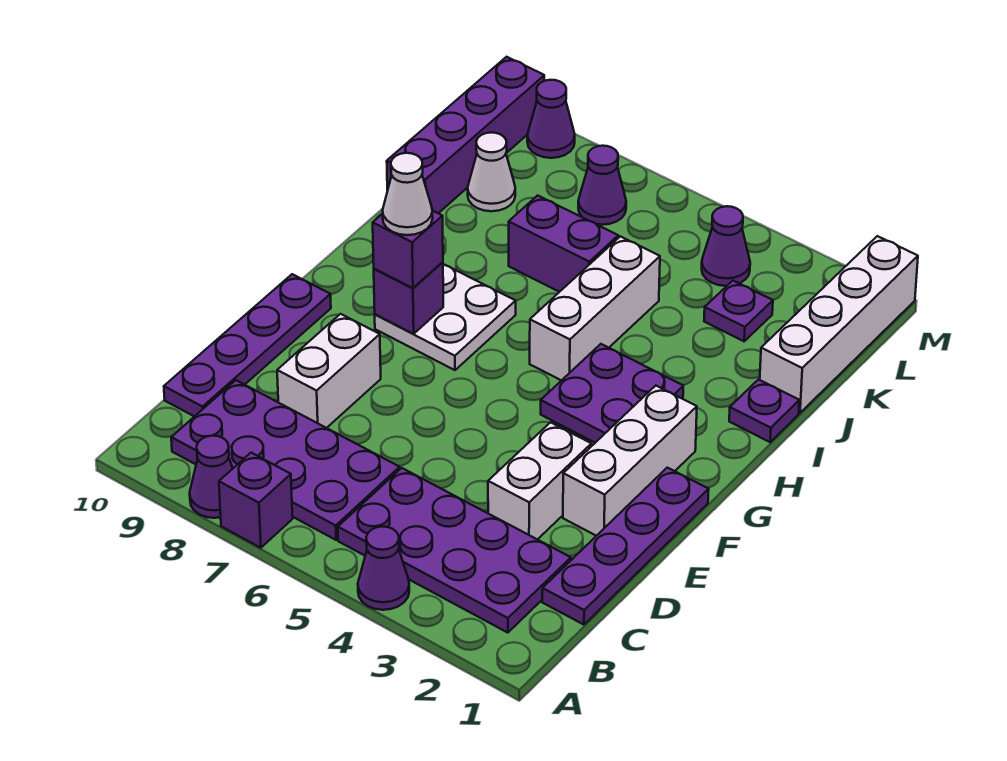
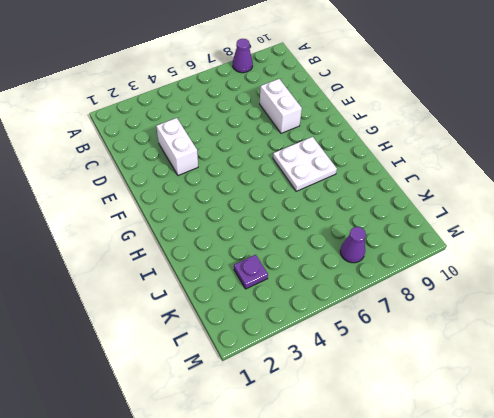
none -> purple cone A4 level 1
none -> purple brick A7 level 1
none -> purple plate B2:C5 level 1

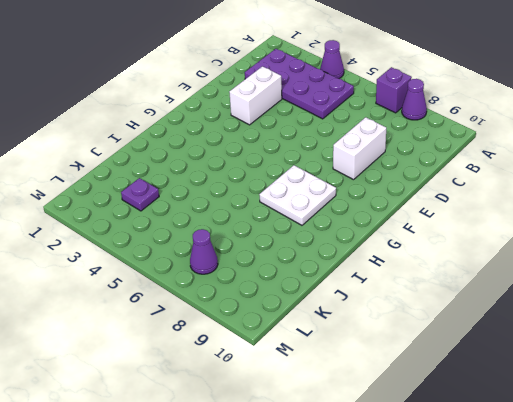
none -> purple plate B6:C9 level 1
none -> purple plate C1:F1 level 1
none -> purple plate C10:F10 level 1

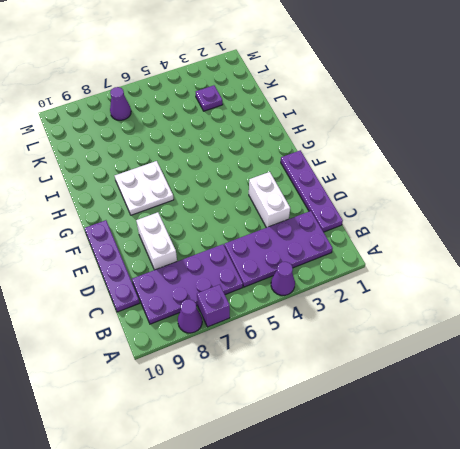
none -> white brick E2:G2 level 1
none -> purple plate G3:H4 level 1
none -> white brick H5:J5 level 1

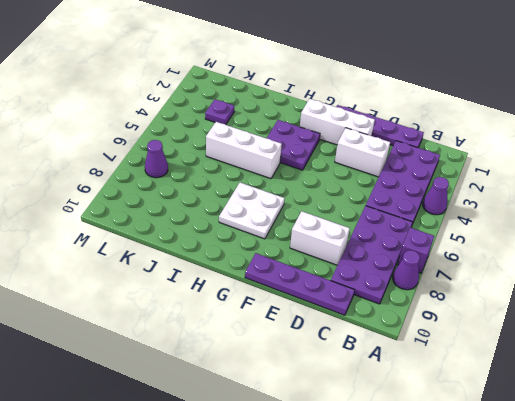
none -> purple plate I1 level 1
none -> white brick J1:M1 level 1
none -> purple brick J6:J7 level 1

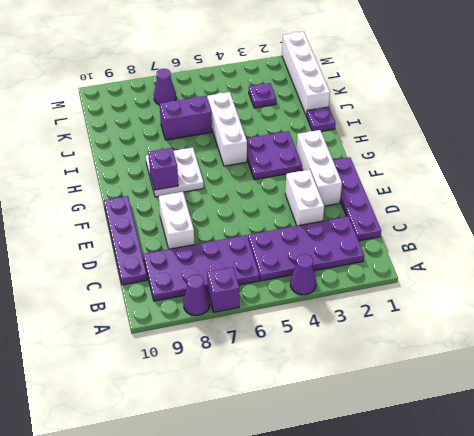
none -> purple brick J10:M10 level 1
none -> white cone K9 level 1
none -> purple cone L4 level 1

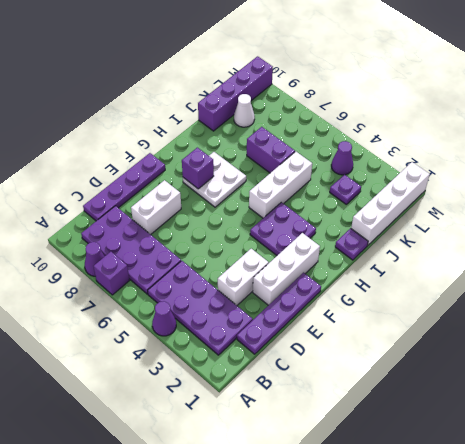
none -> purple cone L7 level 1
none -> purple cone M9 level 1
none -> purple brick G8 level 3

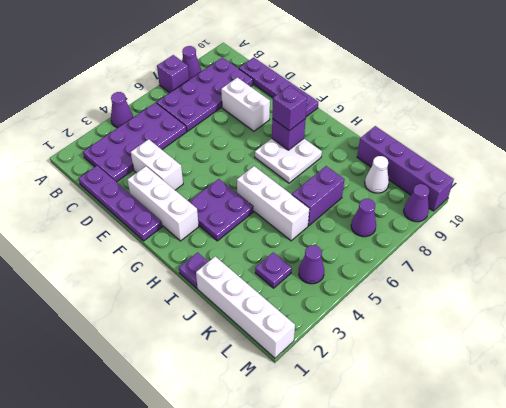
none -> white cone G8 level 4

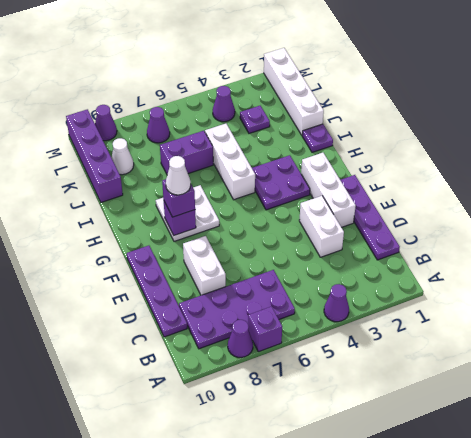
none -> purple plate B2:C5 level 1

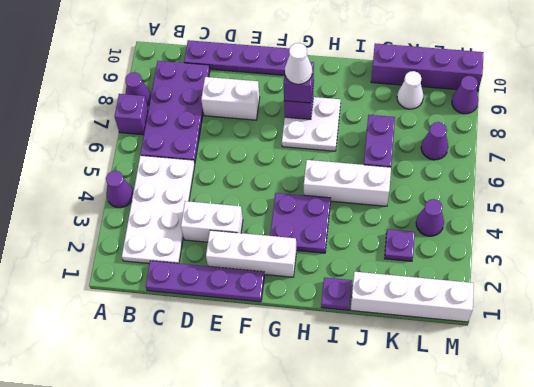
white plate B2:C5 level 1 -> purple plate B2:C5 level 1

